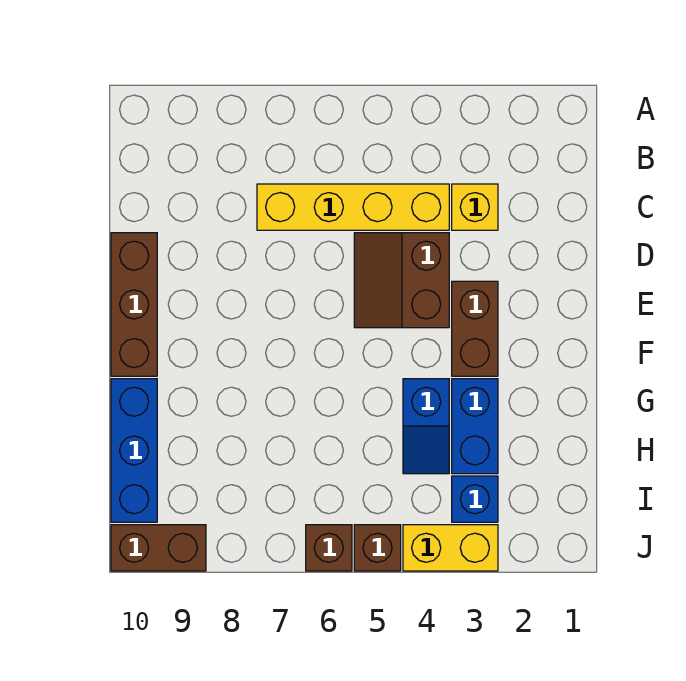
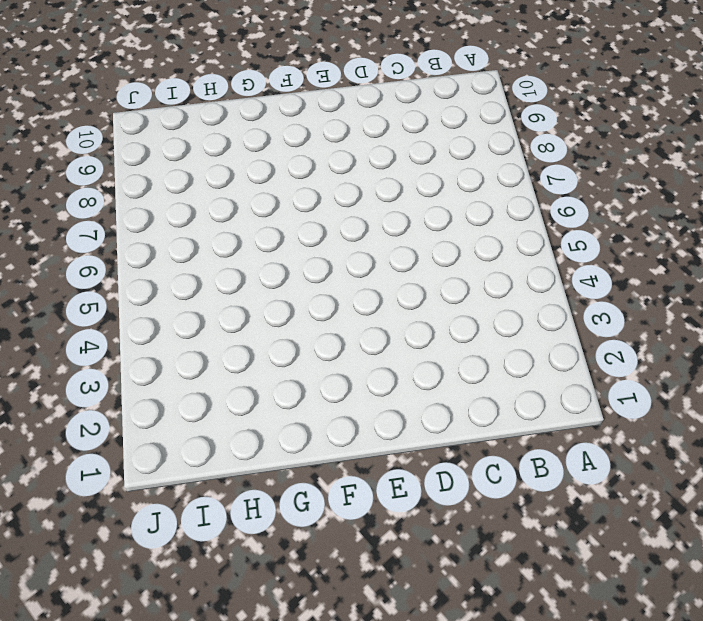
none -> yellow brick C3 level 1
none -> yellow brick C4:C7 level 1
none -> brown slope D4:E5 level 1 top 4

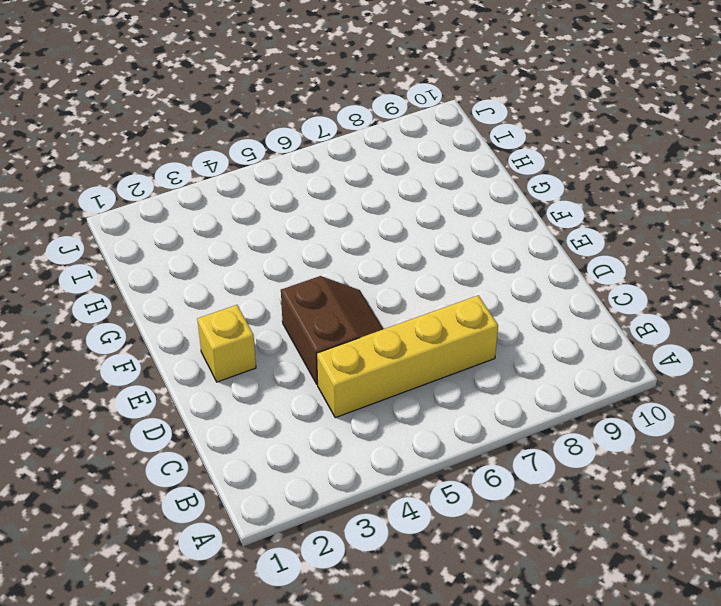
yellow brick E2 level 1 -> yellow brick C3 level 1
none -> brown brick D10:F10 level 1
none -> brown brick E3:F3 level 1
none -> blue brick G3:H3 level 1

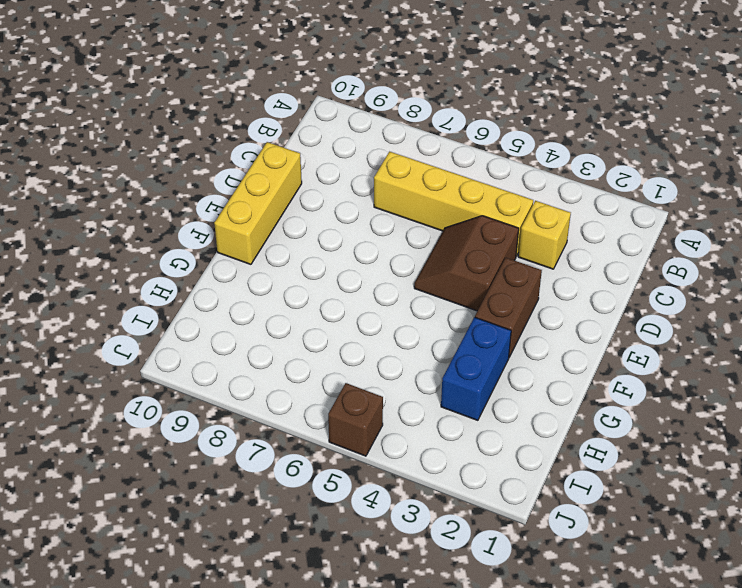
yellow brick D10:F10 level 1 -> brown brick D10:F10 level 1
none -> blue slope G4:H4 level 1 top G
none -> blue brick G10:I10 level 1
none -> blue brick I3 level 1

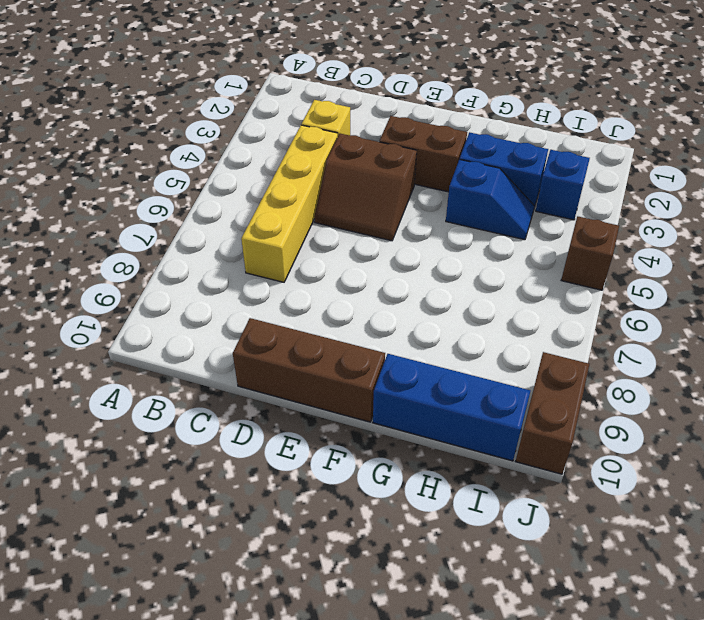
none -> yellow brick J3:J4 level 1
none -> brown brick J6 level 1

